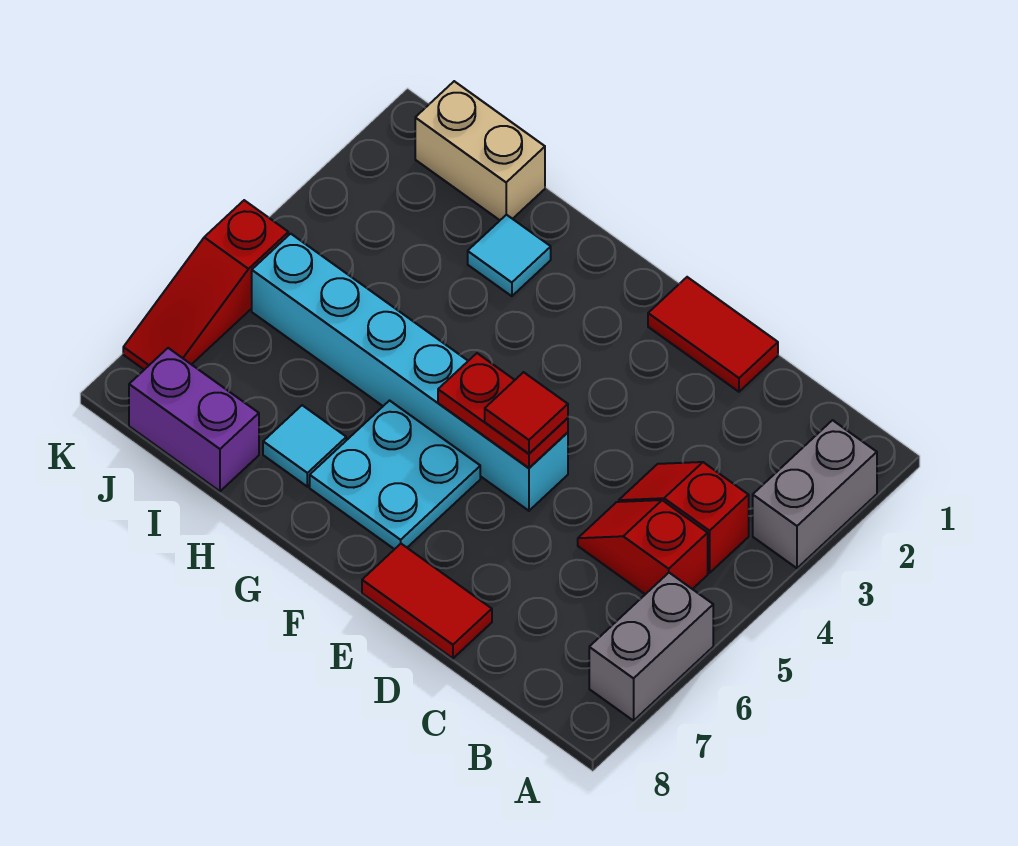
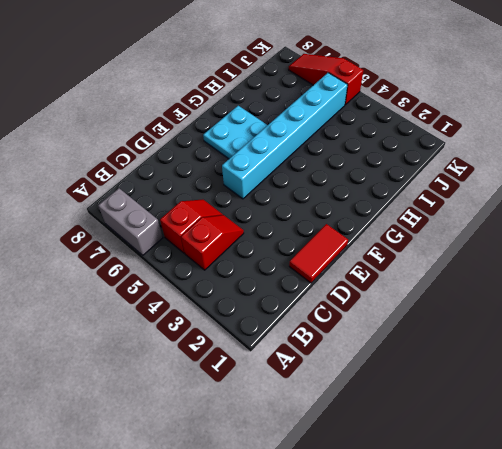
none -> grey brick A2:A3 level 1
none -> red tile D8:E8 level 1
none -> cyan tile H2 level 1

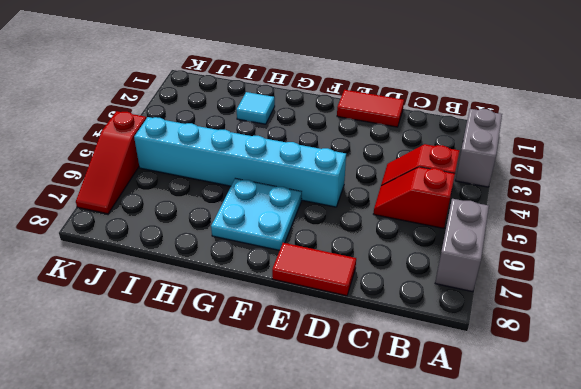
none -> cyan tile H7 level 1
none -> tan brick I1:J1 level 1
none -> purple brick I8:J8 level 1

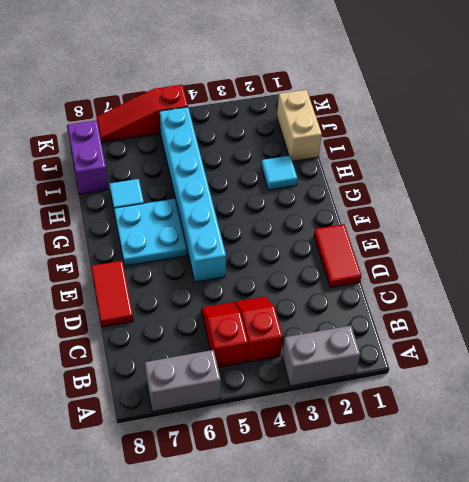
none -> red plate E5:F5 level 2
none -> red tile E5 level 3

